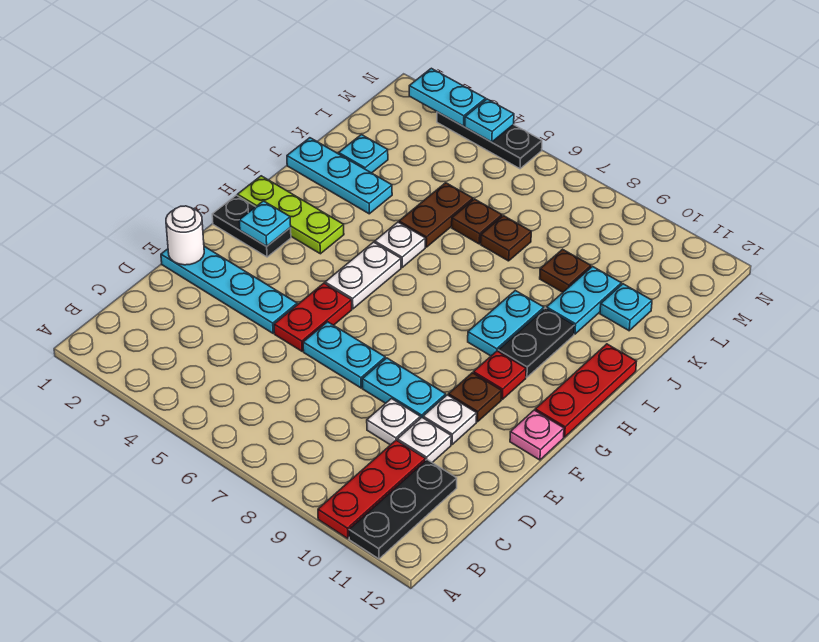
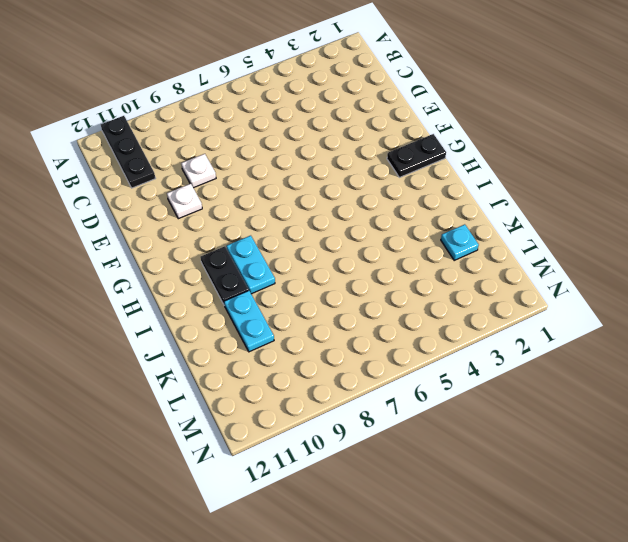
none -> red plate A10:C10 level 1
none -> white plate D10 level 1
none -> cyan plate E1:E4 level 1
none -> red plate E5:F5 level 1

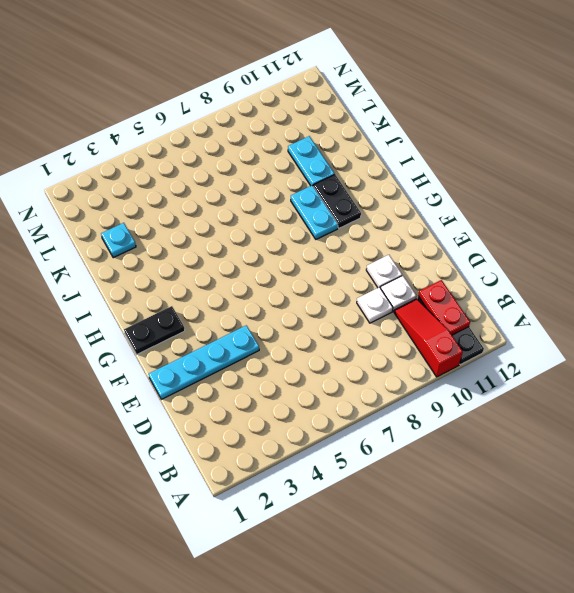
red slope A10:C10 level 1 top A -> red plate A10:C10 level 1
red plate B11:C11 level 2 -> red plate E5:F5 level 1
none -> cyan plate E6:E7 level 1
none -> cyan plate E8:E9 level 1
none -> brown plate F10 level 1
none -> pink plate F12 level 1

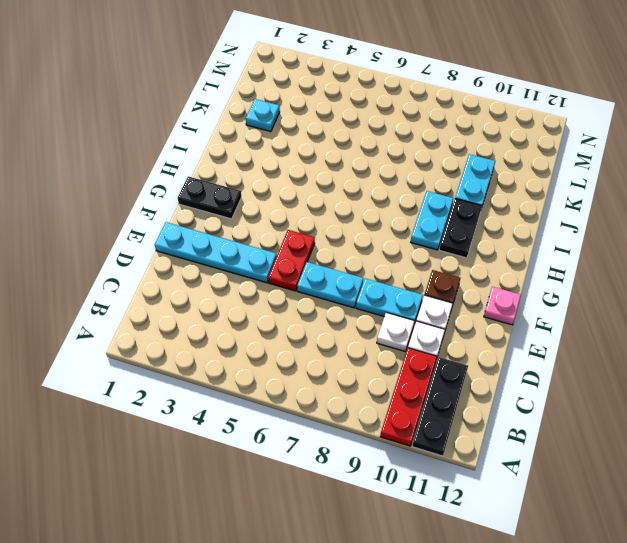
none -> white plate G5:H5 level 1
none -> red plate G10 level 1
none -> red plate G12:I12 level 1
none -> lime plate H1:H3 level 1

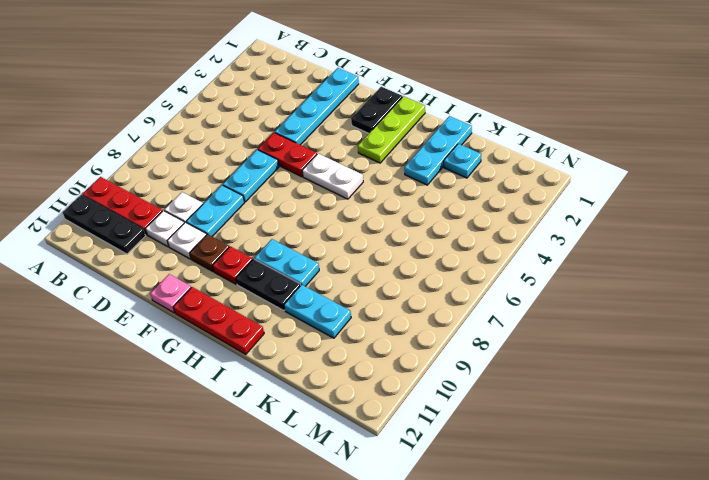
none -> white plate I5 level 1
none -> brown plate J5:K5 level 1
none -> brown plate K6 level 1
none -> brown plate K7 level 1

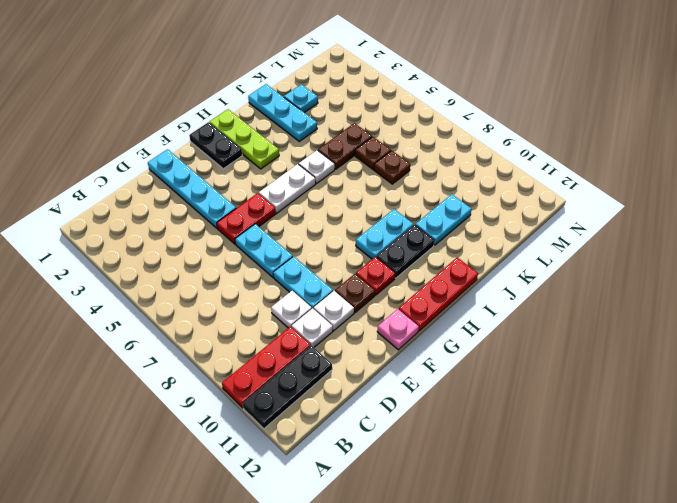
none -> brown plate K9 level 1
none -> cyan plate K11 level 1
none -> black plate N3:N5 level 1
none -> white round brick E1 level 2

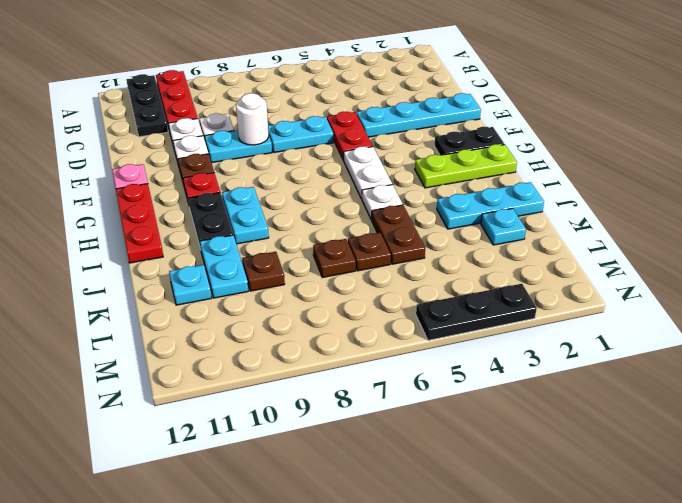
white round brick E8 level 2 -> white round brick E1 level 2
none -> cyan plate G2 level 2
none -> cyan plate N2:N3 level 2
none -> cyan plate N4 level 2

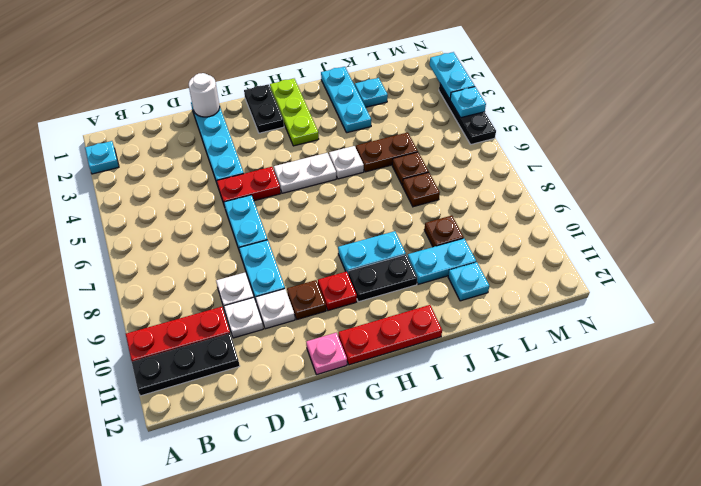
cyan plate A2 level 1 -> cyan plate G2 level 2

